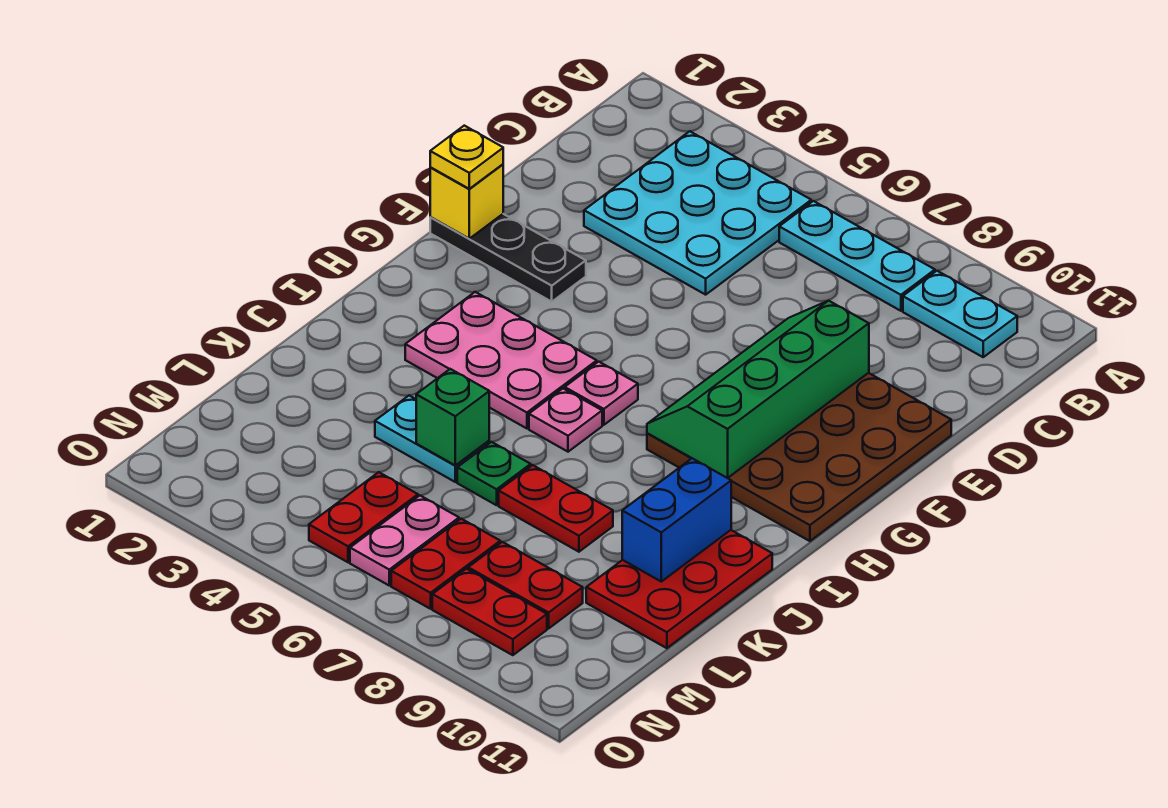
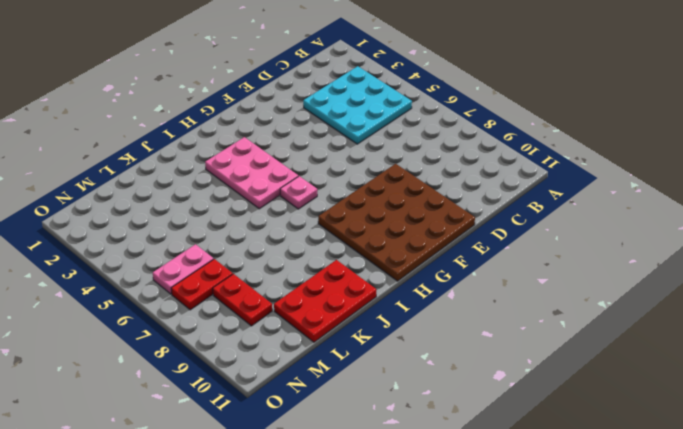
none -> cyan plate B6:B8 level 1
none -> cyan plate B9:B10 level 1
none -> black plate F1:F3 level 1

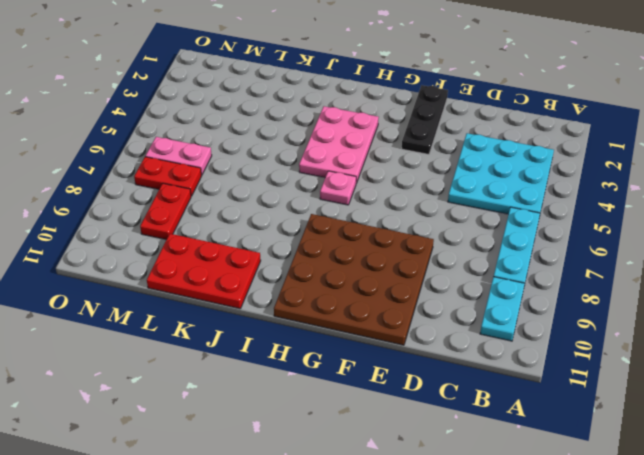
none -> pink plate I6 level 1
none -> cyan plate K4:K5 level 1
none -> green plate K6 level 1

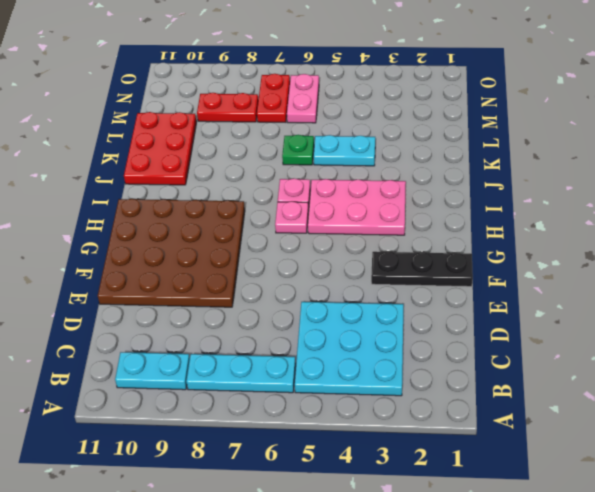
none -> red plate K7:K8 level 1
none -> red plate M5:N5 level 1
none -> red plate N8:N9 level 1

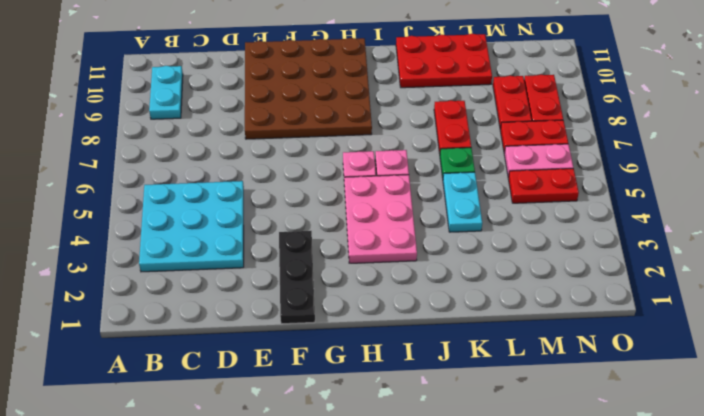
none -> cyan plate B6:B8 level 1
none -> green slope E8:H9 level 2 top 9
none -> yellow brick F1 level 2

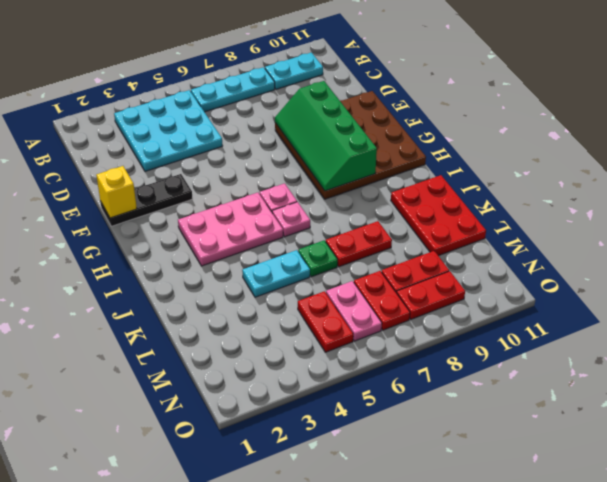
none -> blue brick J10:K10 level 2
none -> green brick K5 level 2
none -> yellow plate F1 level 3

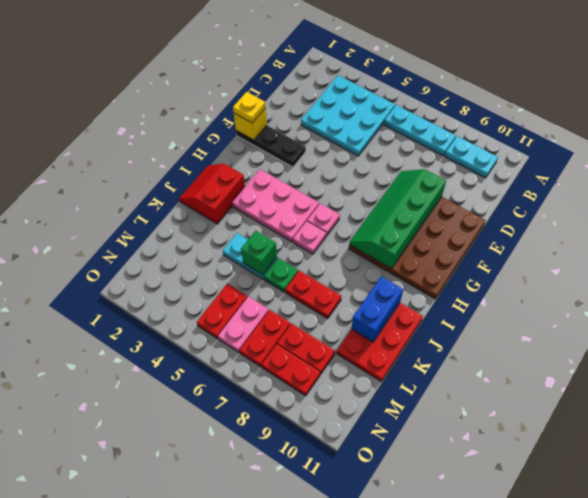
red slope I1:J2 level 1 top 2 -> none

